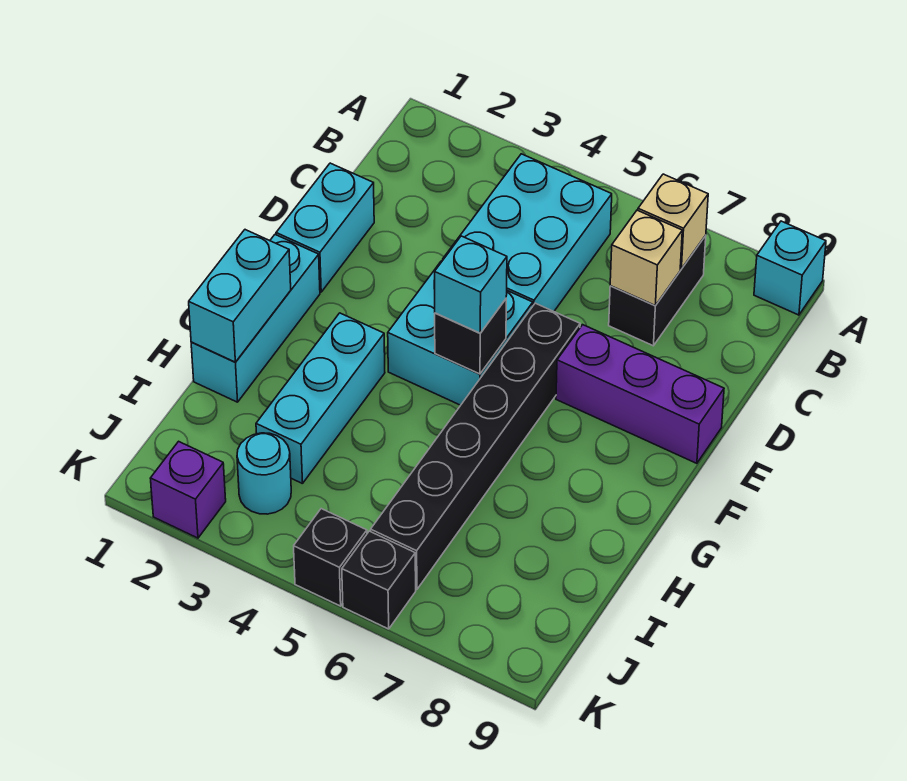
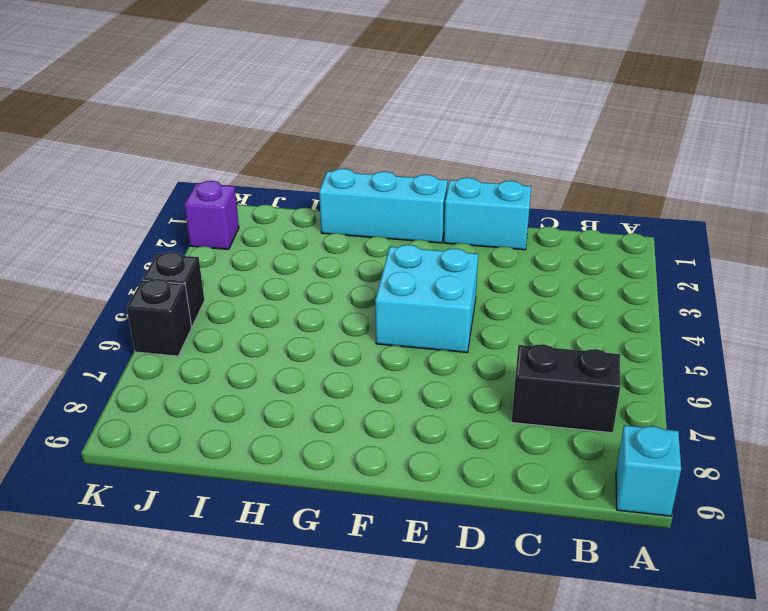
none -> cyan brick B4:D5 level 1
none -> black brick E6:J6 level 1
none -> purple brick E7:E9 level 1

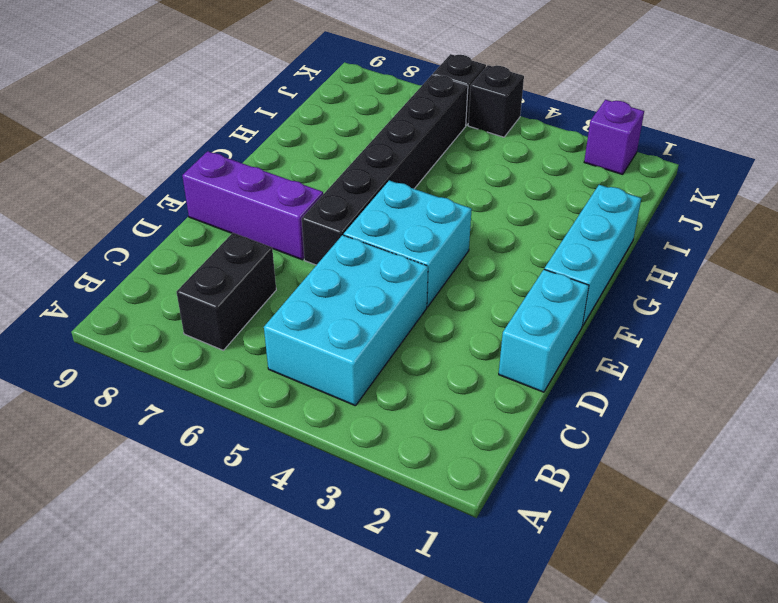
none -> cyan brick A9 level 1
none -> cyan brick G3:I3 level 1
none -> cyan round brick J3 level 1

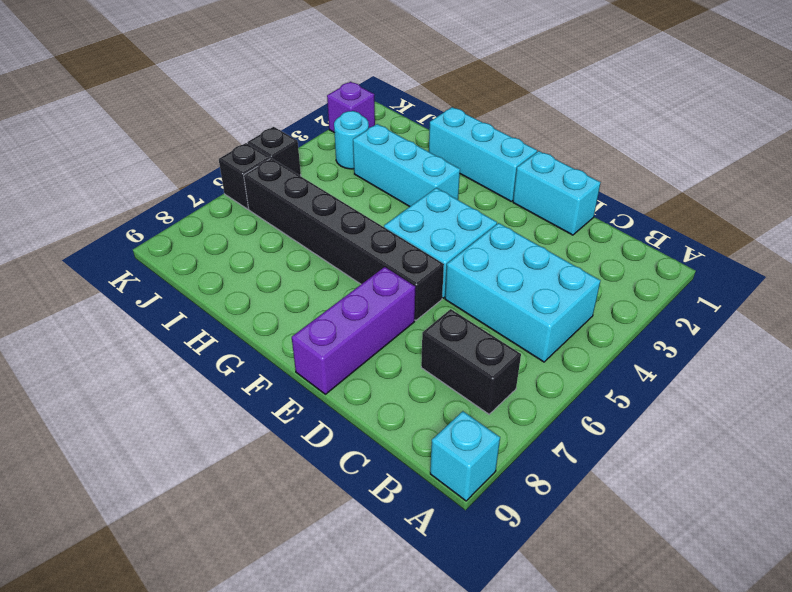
none -> tan brick B7 level 2
none -> tan brick C7 level 2
none -> black brick F5 level 2

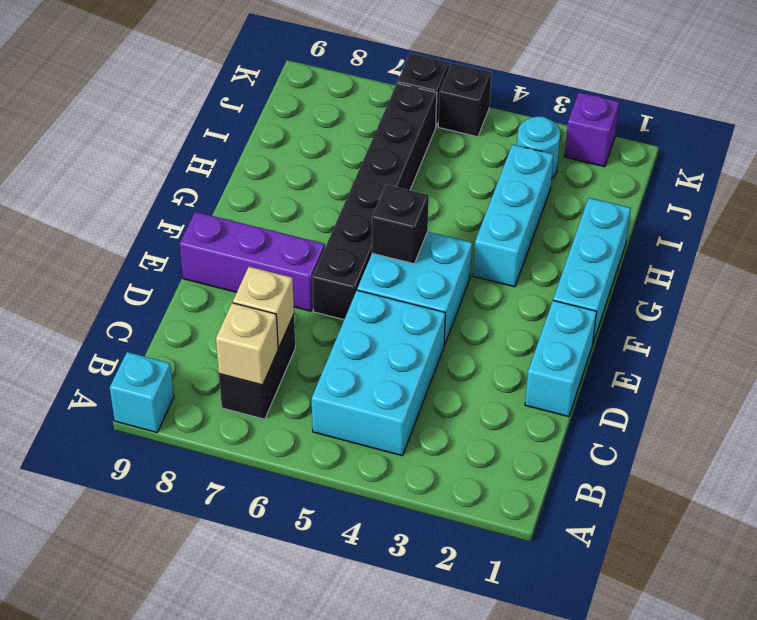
none -> cyan brick G1:H1 level 2
none -> cyan brick F5 level 3

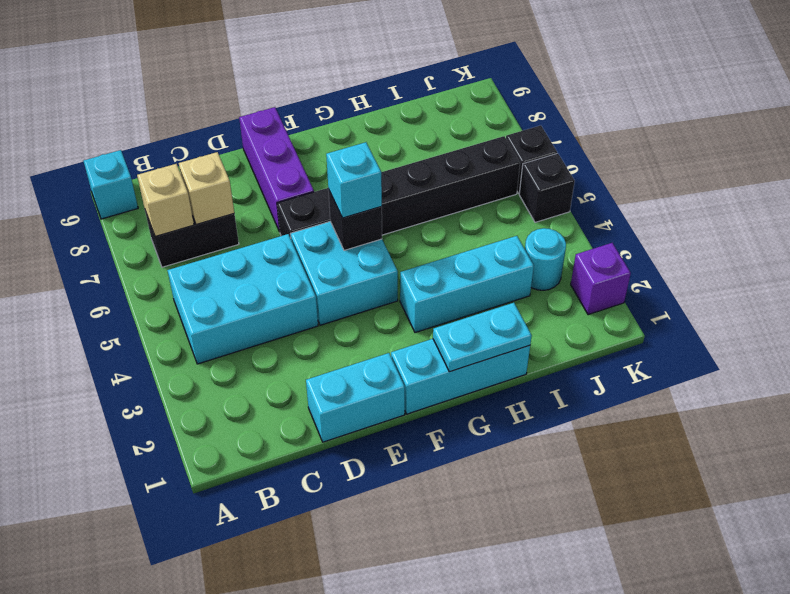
cyan plate G1:H1 level 2 -> cyan brick G1:H1 level 2

